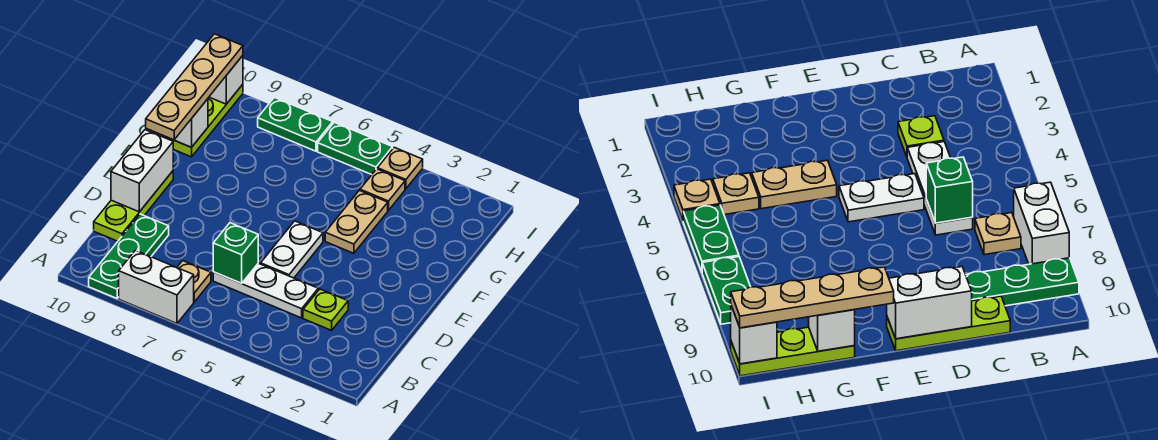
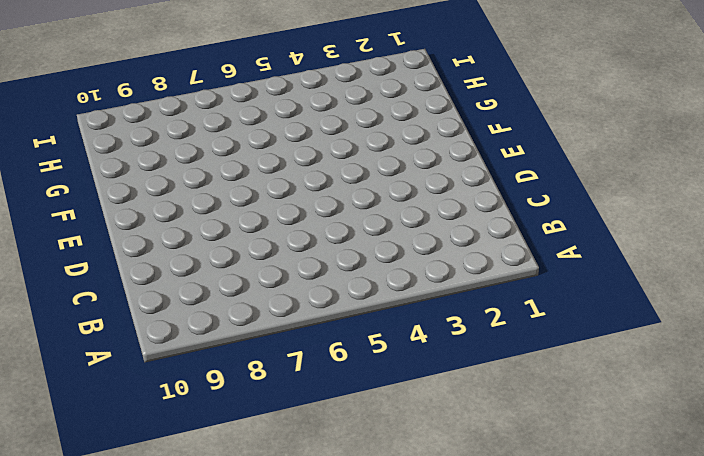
none -> white brick A7:A8 level 1
none -> green plate A9:C9 level 1
none -> tan plate B7 level 1

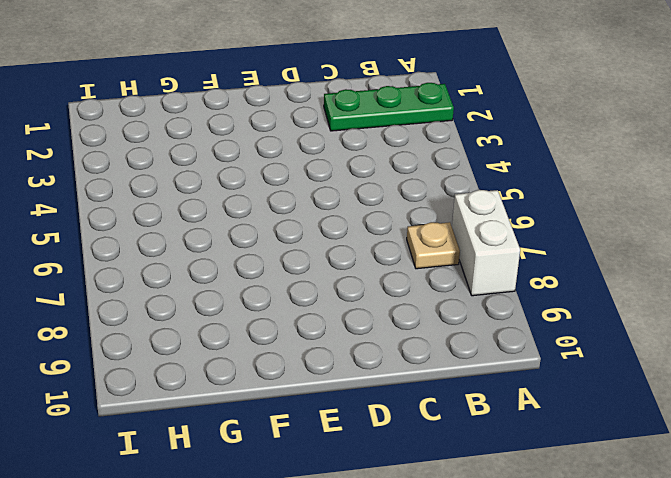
green plate A2:C2 level 1 -> green plate A9:C9 level 1
none -> lime plate C3 level 1
none -> white plate C4:C6 level 1
none -> lime plate C10:E10 level 1

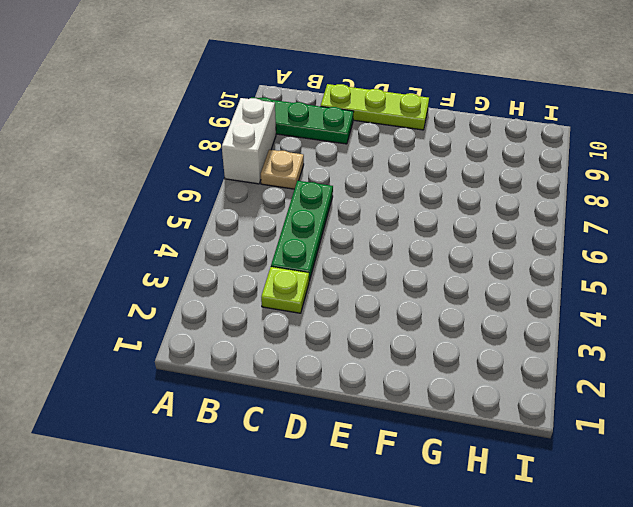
green plate C4:C6 level 1 -> white plate C4:C6 level 1
none -> white plate D5:E5 level 1
none -> tan plate F4:G4 level 1
none -> lime plate G10:I10 level 1

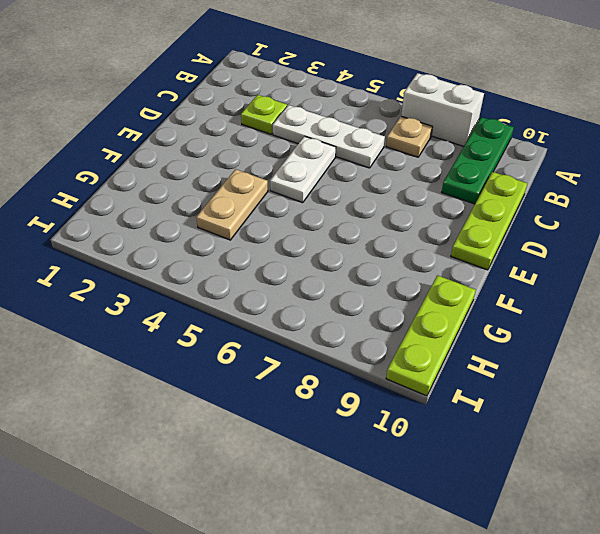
none -> tan plate H4 level 1
none -> tan plate I4 level 1
none -> green plate I5:I6 level 1

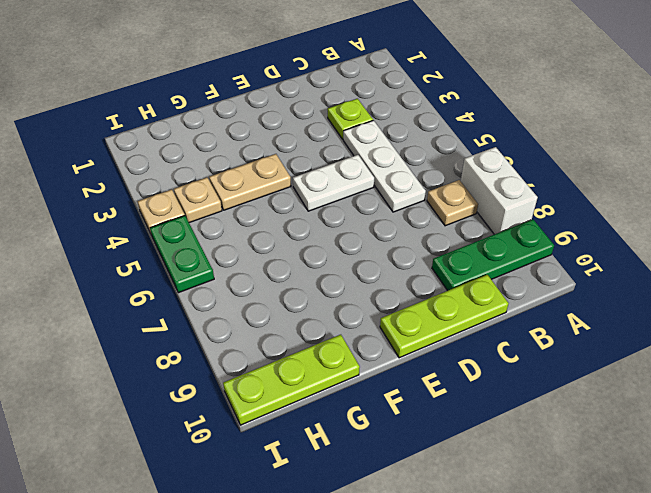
none -> green plate I7:I8 level 1
none -> green brick C6 level 2
none -> white brick D10:E10 level 2

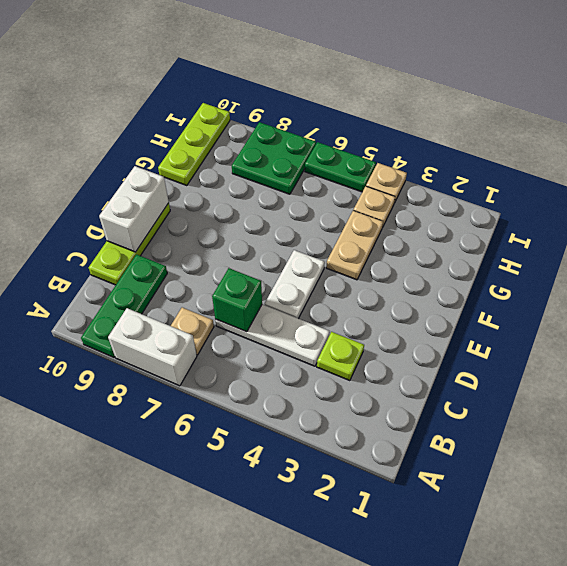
green plate H7:I8 level 1 -> green plate I7:I8 level 1
none -> white brick G10 level 2
none -> white brick I10 level 2
none -> tan plate F10:I10 level 3

